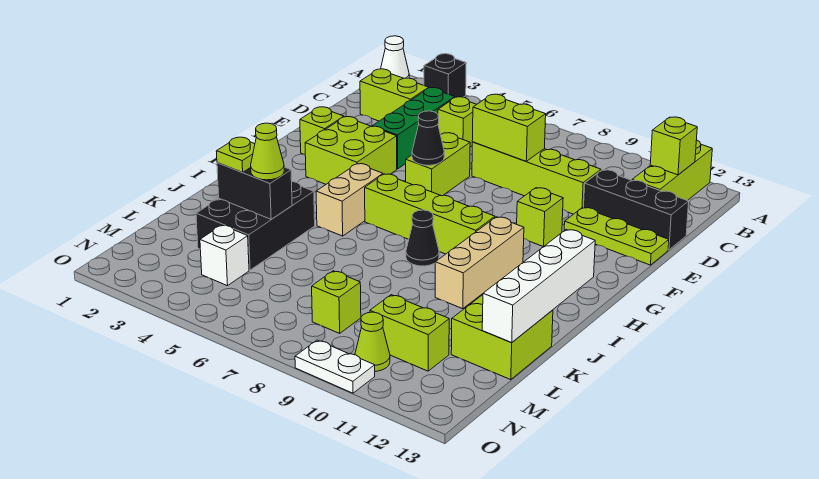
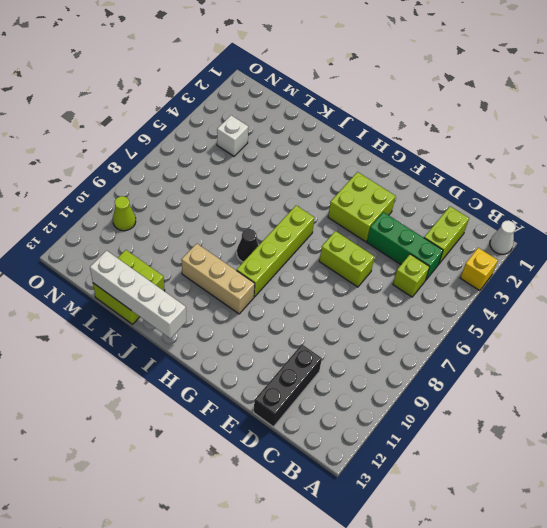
yellow brick A3 level 1 -> black brick A3 level 1
none -> lime brick A12:C12 level 1
none -> lime brick D7:D10 level 1
none -> lime plate E11:E13 level 1
none -> lime brick F2 level 1

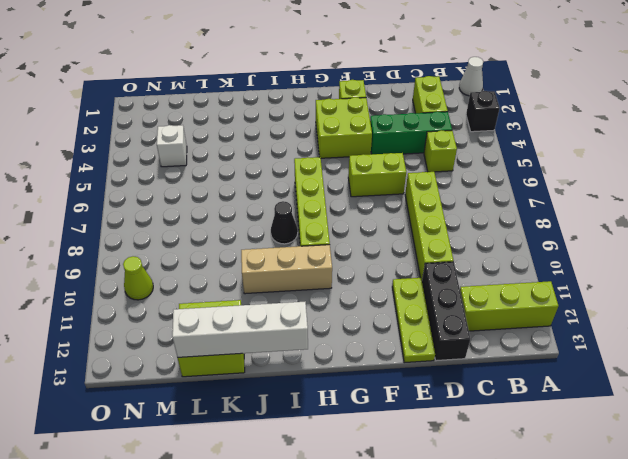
none -> lime brick F10 level 1
none -> tan brick H5:I5 level 1
none -> black brick J3:L4 level 1
none -> lime brick M8 level 1

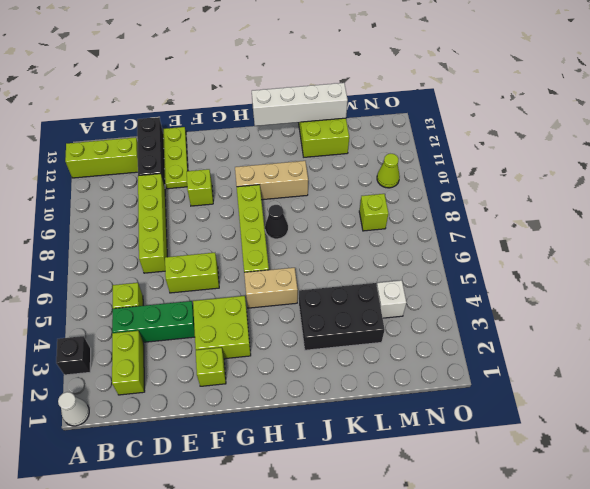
none -> lime brick M10:M11 level 1
none -> white plate O9:O10 level 1
none -> lime brick B12 level 2
none -> lime brick D7:D8 level 2

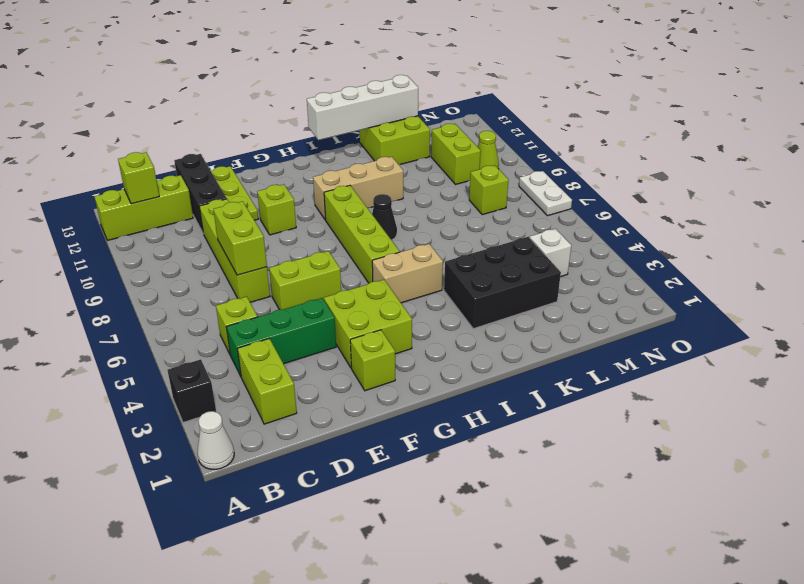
white plate O7:O8 level 1 -> white plate O9:O10 level 1
none -> black cone F6 level 2
none -> black brick K3:K4 level 2
none -> lime plate K3 level 3
none -> lime cone K4 level 3

